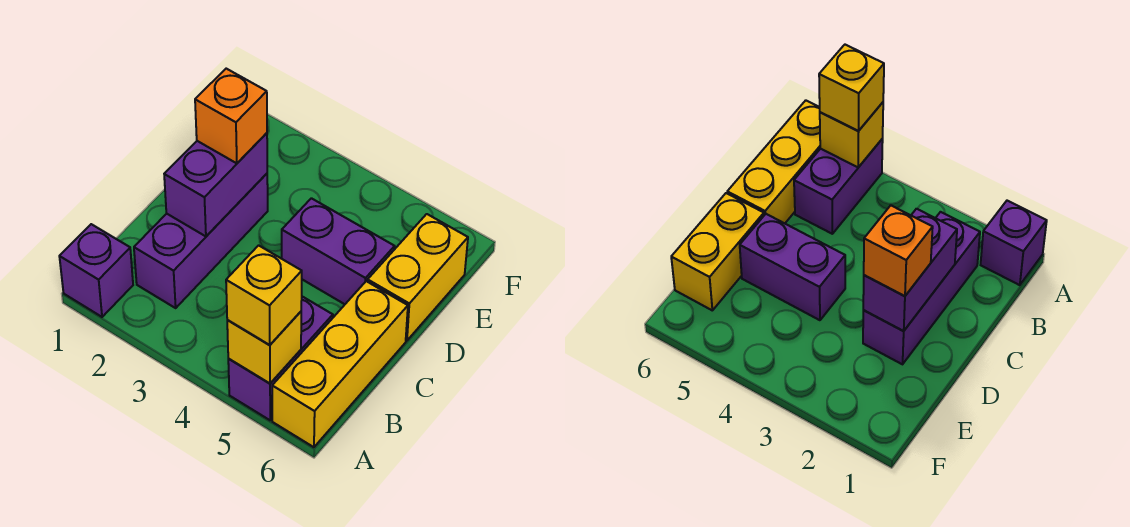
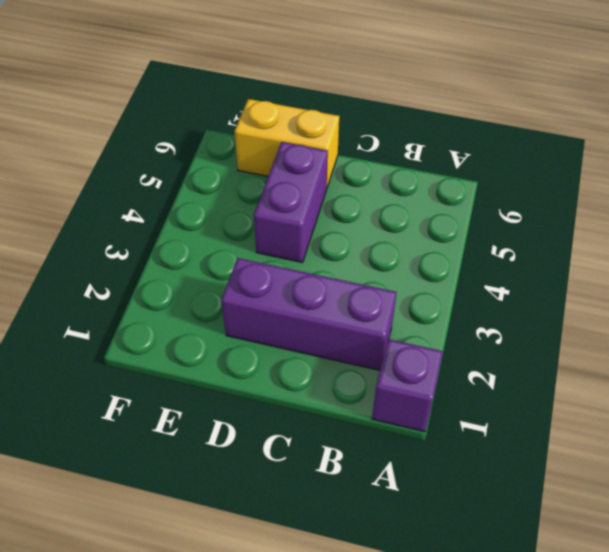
none -> purple brick A5:B5 level 1
none -> yellow brick A6:C6 level 1

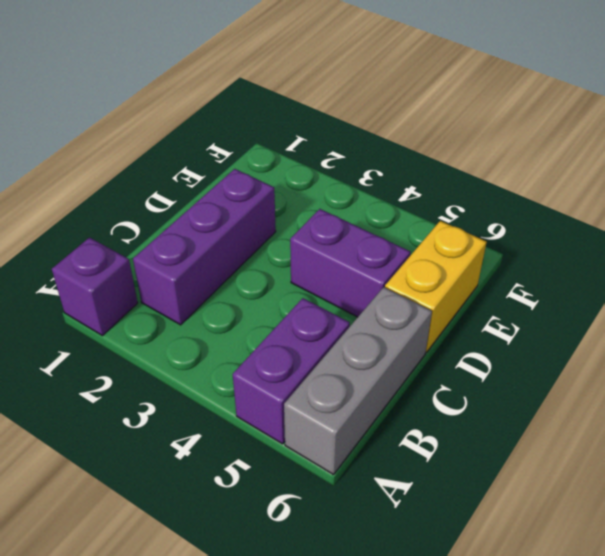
grey brick A6:C6 level 1 -> yellow brick A6:C6 level 1
none -> yellow brick A5 level 2
none -> purple brick C2:D2 level 2

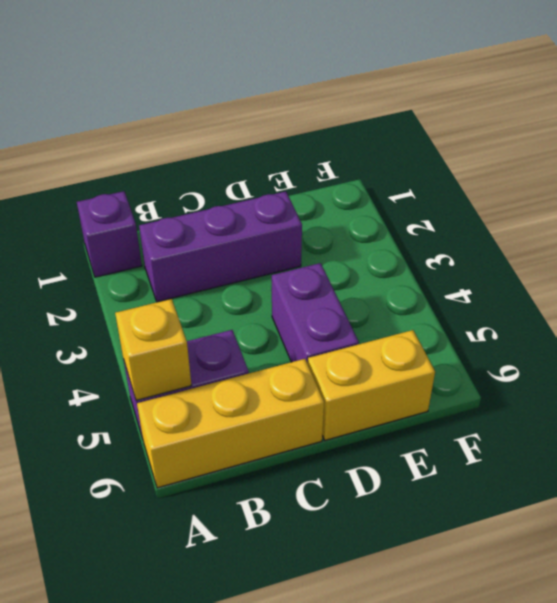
none -> purple brick C2:D2 level 2
none -> yellow brick A5 level 3

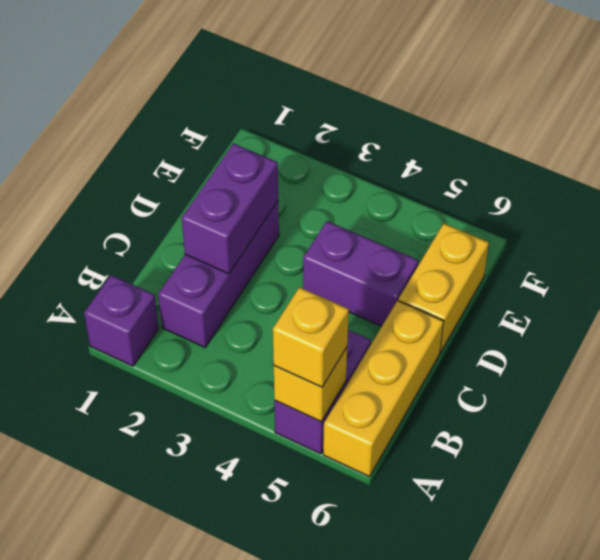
none -> orange brick D2 level 3

